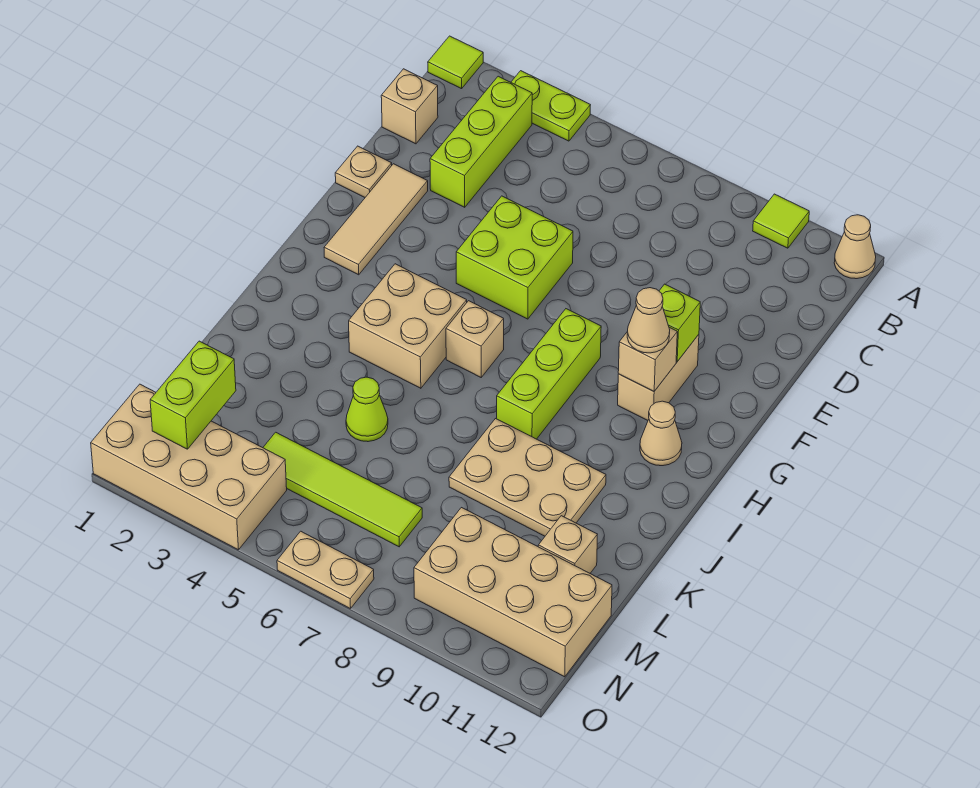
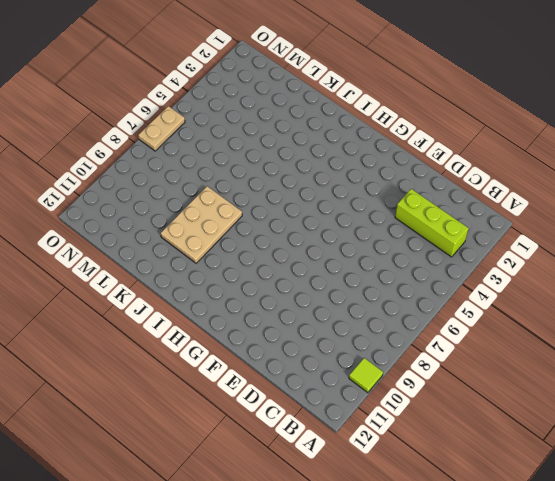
none -> lime tile A1 level 1
none -> lime plate A3:A4 level 1
none -> tan cone A12 level 1

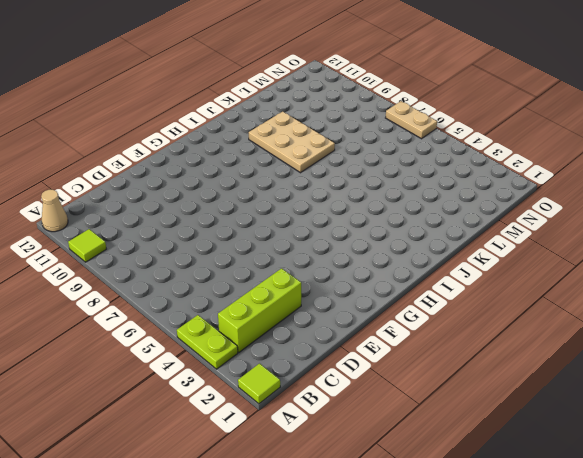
none -> tan brick C1 level 1
none -> tan plate E1 level 1
none -> tan tile E2:G2 level 1

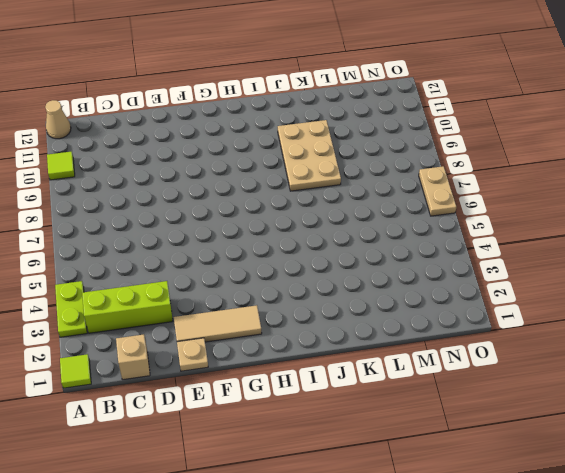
none -> lime brick E5:F6 level 1
none -> tan brick F10:G10 level 1
none -> lime brick G8:I8 level 1

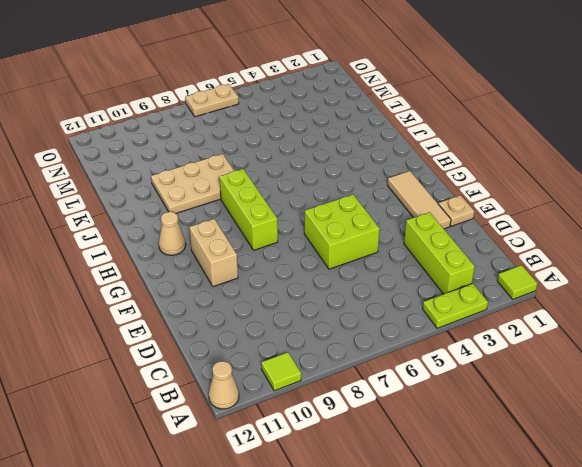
none -> tan brick C1 level 1
none -> tan brick H4:I5 level 1
none -> tan brick H6 level 1

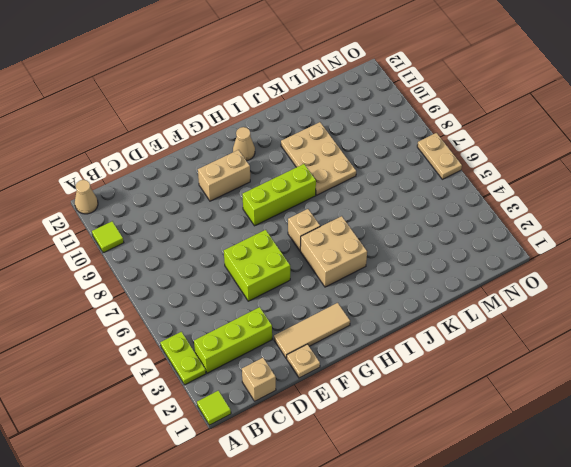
none -> lime cone K5 level 1
none -> tan brick L11 level 1
none -> lime tile M4:M7 level 1

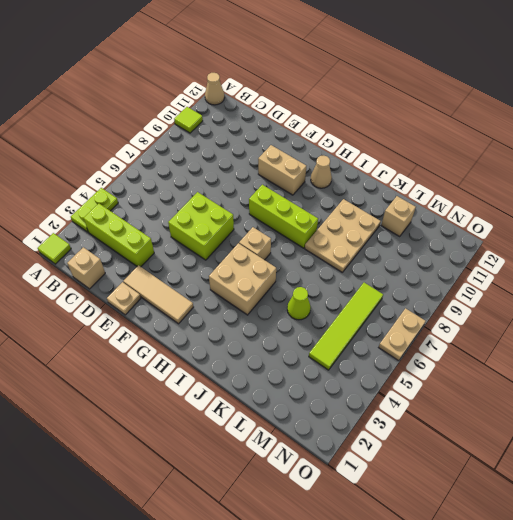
none -> tan brick M9:N12 level 1
none -> tan brick N1:O4 level 1
none -> lime brick F10 level 2

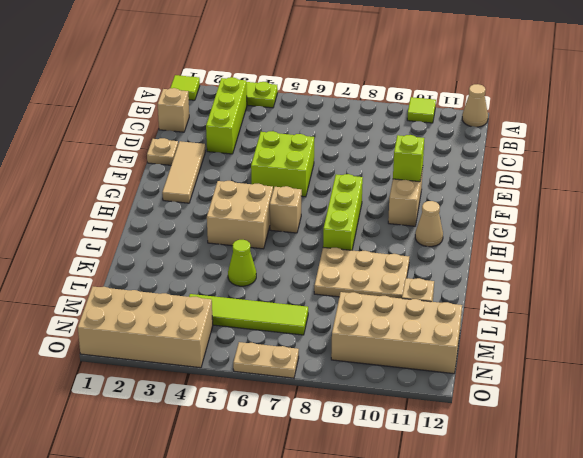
none -> tan brick G10 level 2
none -> lime brick M2:N2 level 2
none -> tan cone G10 level 3

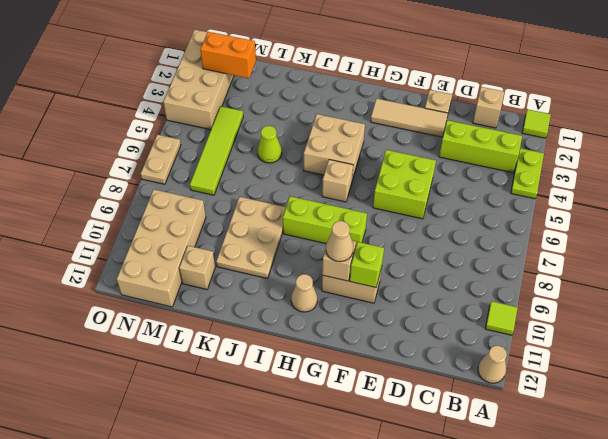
orange brick M2:N2 level 2 -> lime brick M2:N2 level 2

